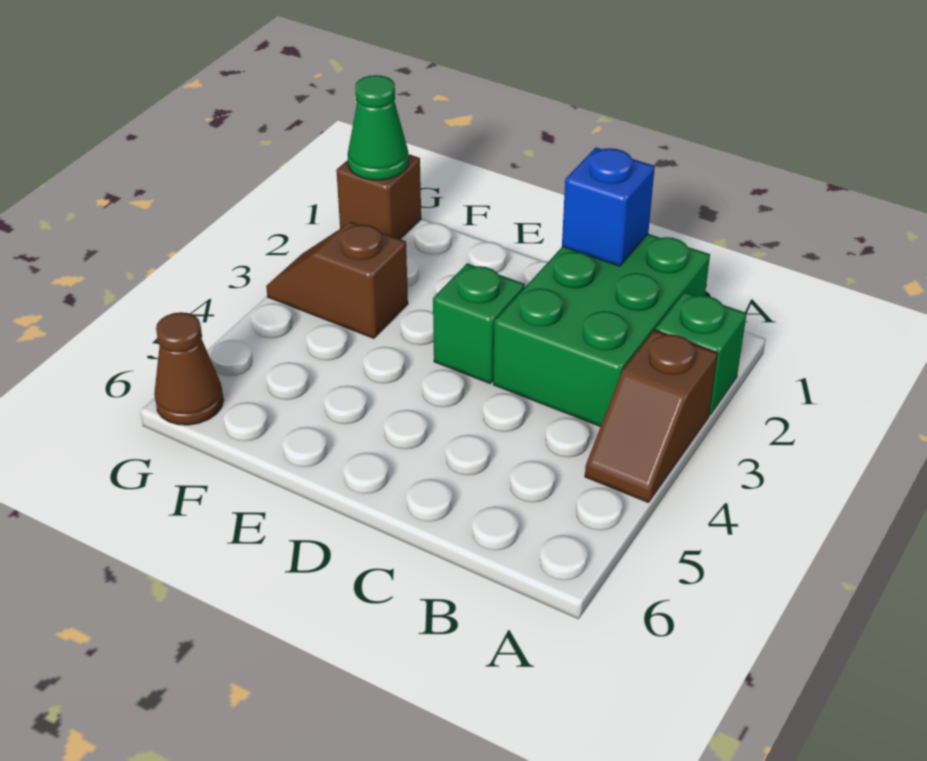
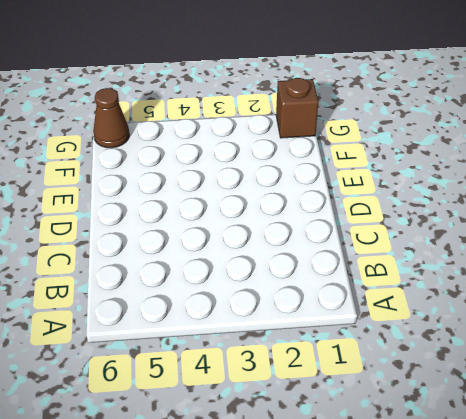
none -> green brick A2 level 1
none -> brown slope A3:A4 level 1 top 3

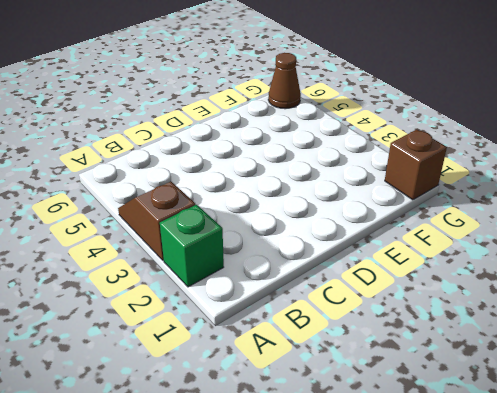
none -> green brick B1:C3 level 1
none -> green brick D3 level 1

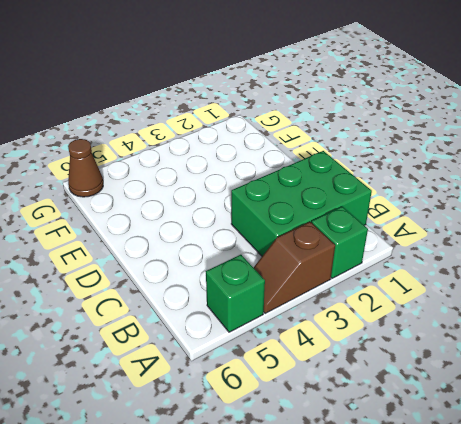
green brick A5 level 1 -> green brick D3 level 1
none -> brown slope F3:G3 level 1 top F
none -> brown brick G1 level 1

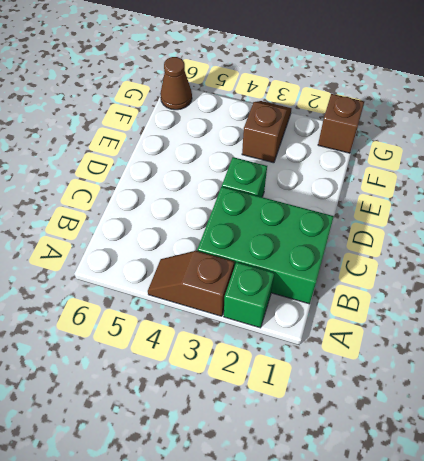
none -> blue brick C1 level 2
none -> green cone G1 level 2

